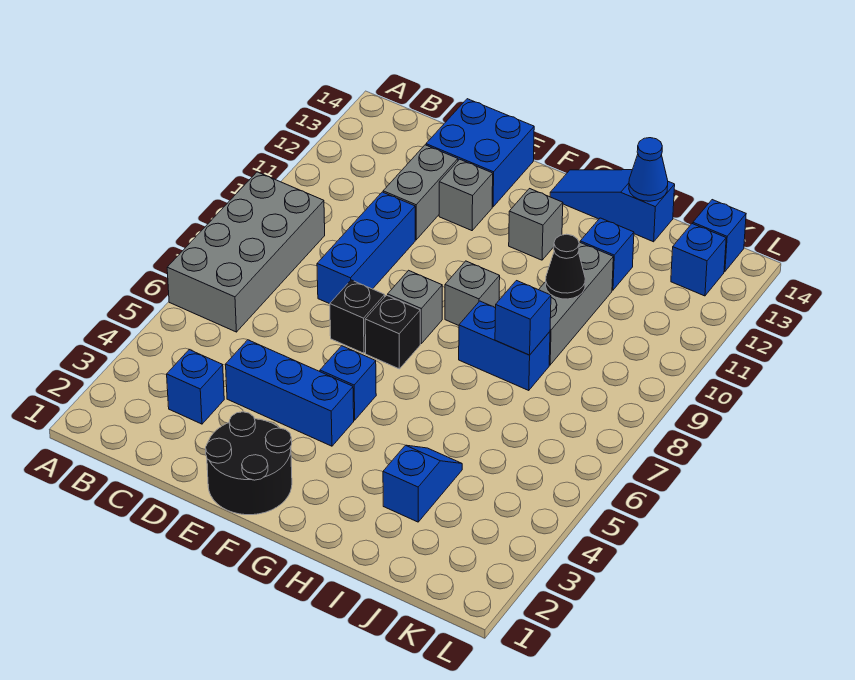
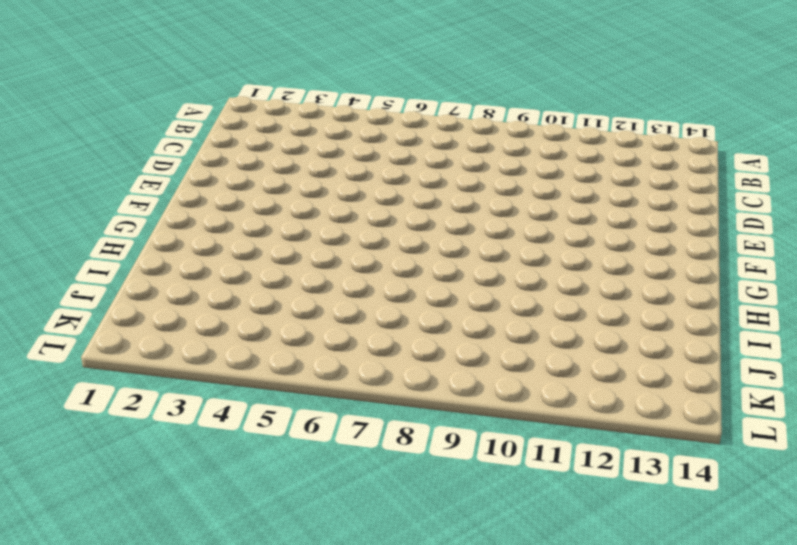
none -> grey brick A6:B9 level 1
none -> blue brick C3 level 1
none -> blue brick D4:F4 level 1

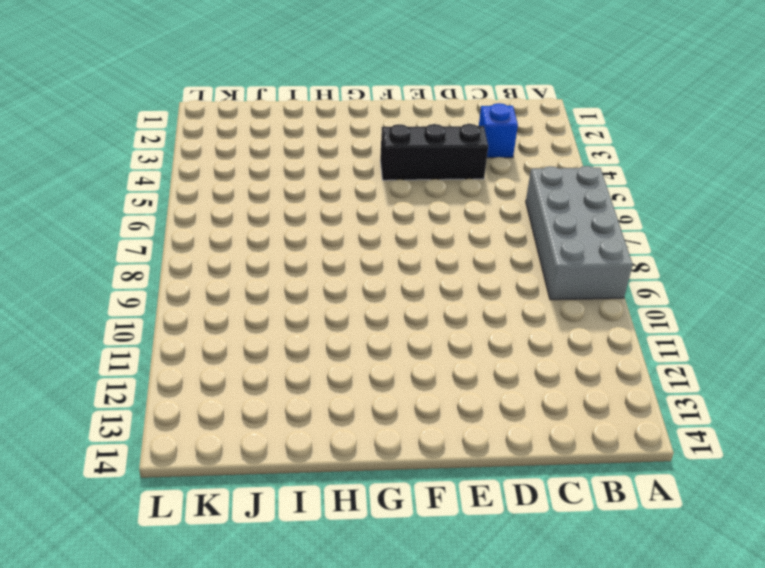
black brick D4:F4 level 1 -> blue brick D4:F4 level 1
none -> blue brick D8:D10 level 1
none -> grey brick D11:D12 level 1
none -> blue brick D13:E14 level 1

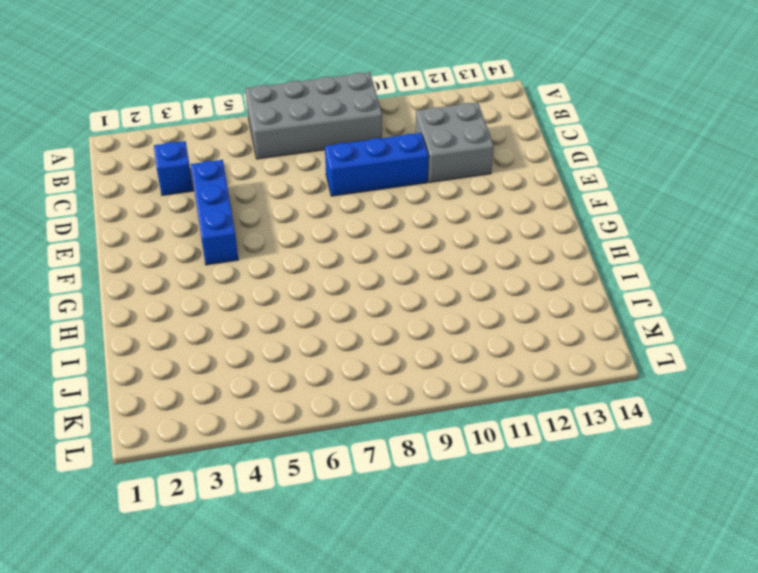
grey brick C11:D12 level 1 -> grey brick D11:D12 level 1
none -> blue brick D13:E14 level 1
none -> black round brick E1:F2 level 1
none -> black brick E7 level 1

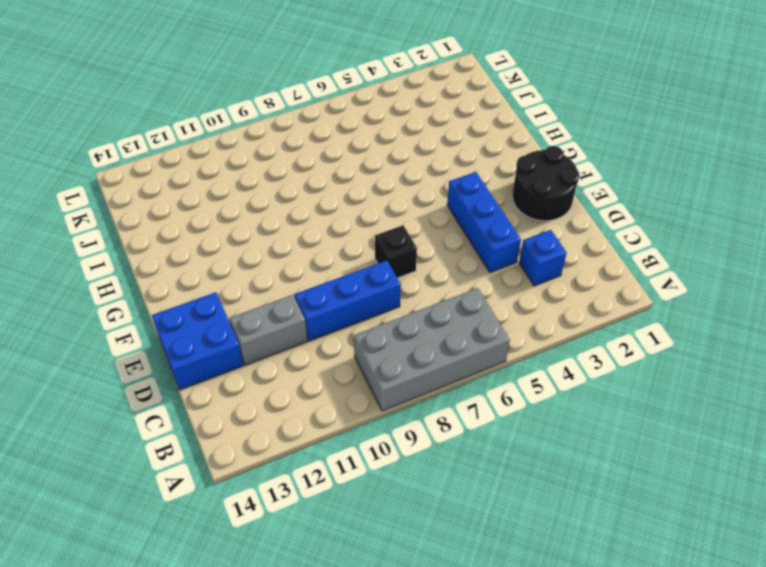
none -> grey brick E12 level 1
none -> blue brick F5 level 1
none -> black brick F7 level 1

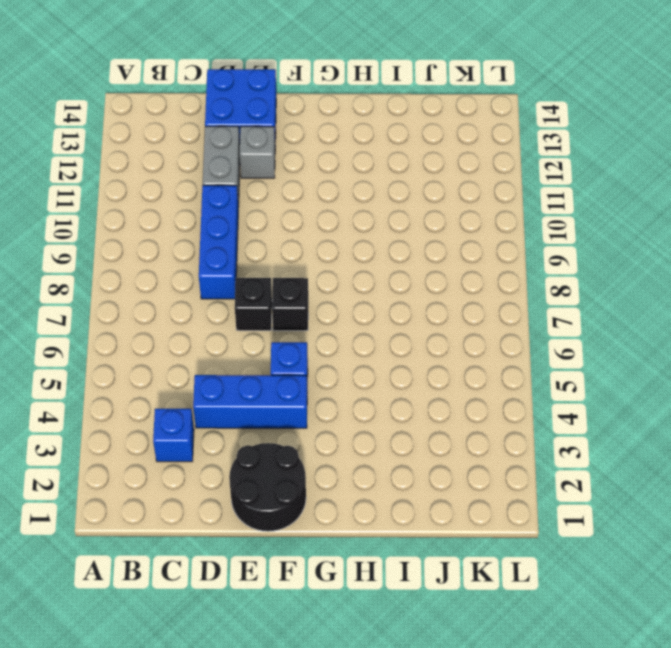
none -> grey brick A6:B9 level 1
none -> grey brick F8 level 1
none -> grey brick G9 level 1

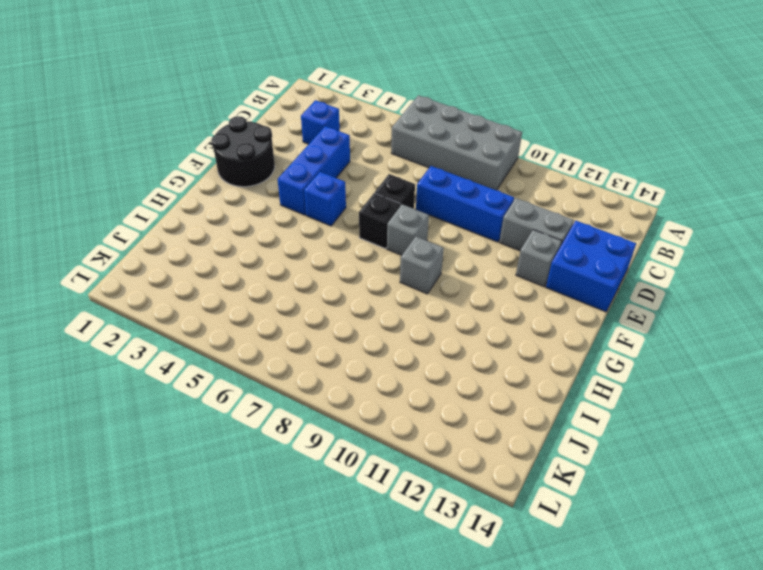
none -> grey brick G12 level 1
none -> blue slope G14:I14 level 1 top I
none -> blue brick H8:I8 level 1

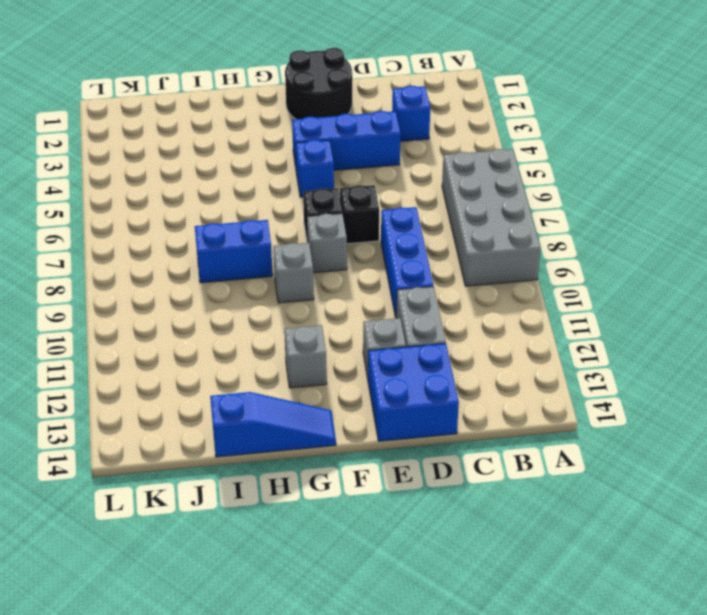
none -> blue slope I3:I4 level 1 top 3
none -> grey brick I9:I11 level 1
none -> blue brick I12 level 1

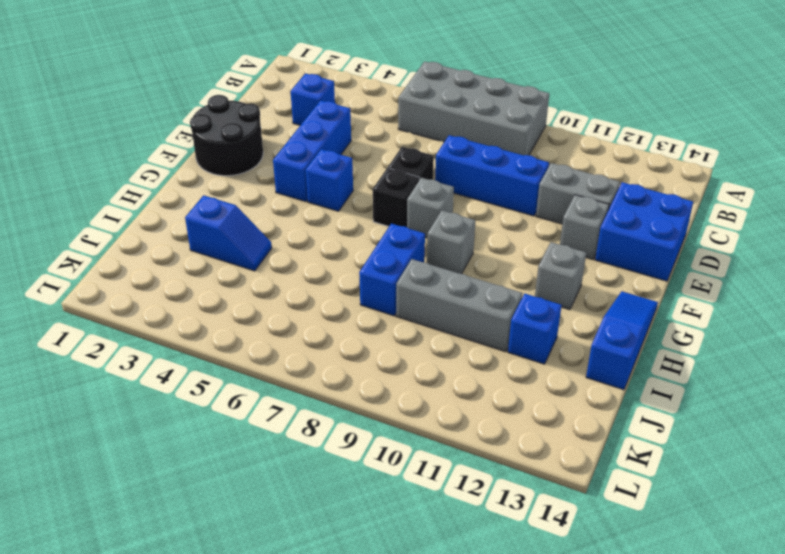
none -> blue brick K13 level 1
none -> blue brick K14 level 1
none -> blue brick I8 level 2

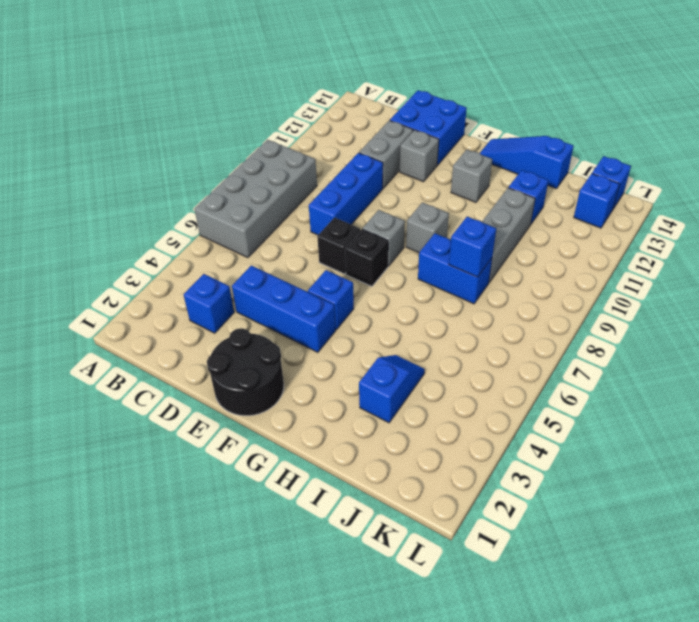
none -> black cone I10 level 2
none -> blue cone I14 level 2

